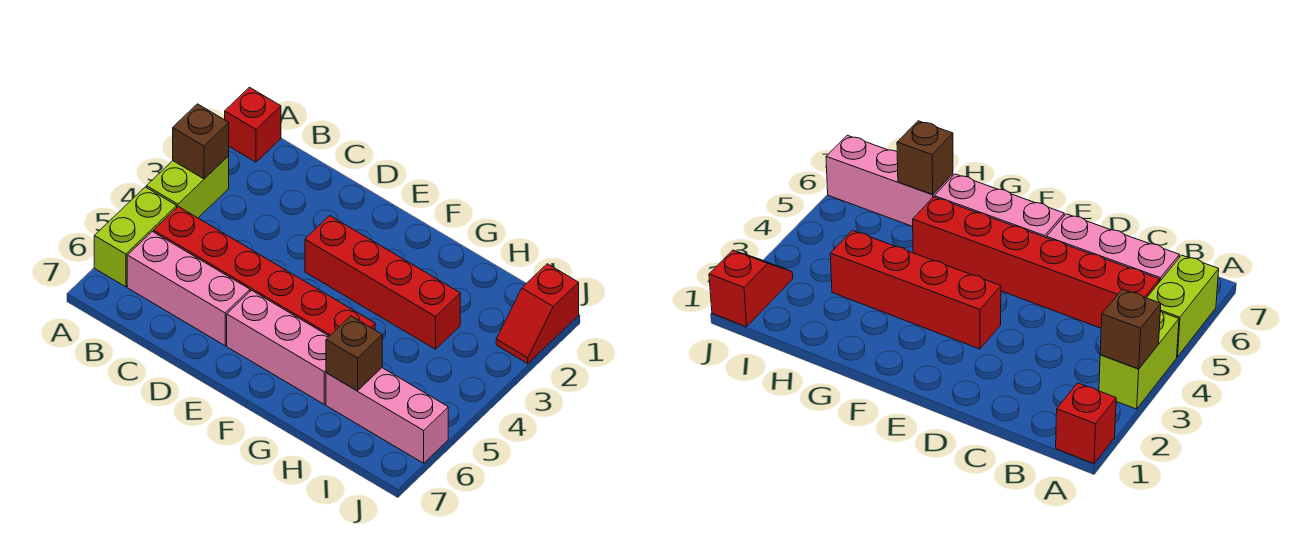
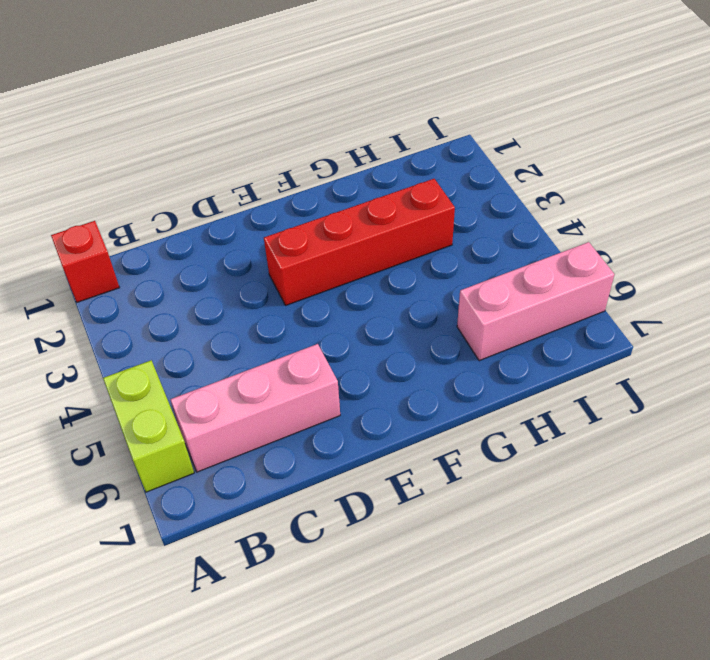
none -> lime brick A3:A4 level 1
none -> red brick B5:G5 level 1

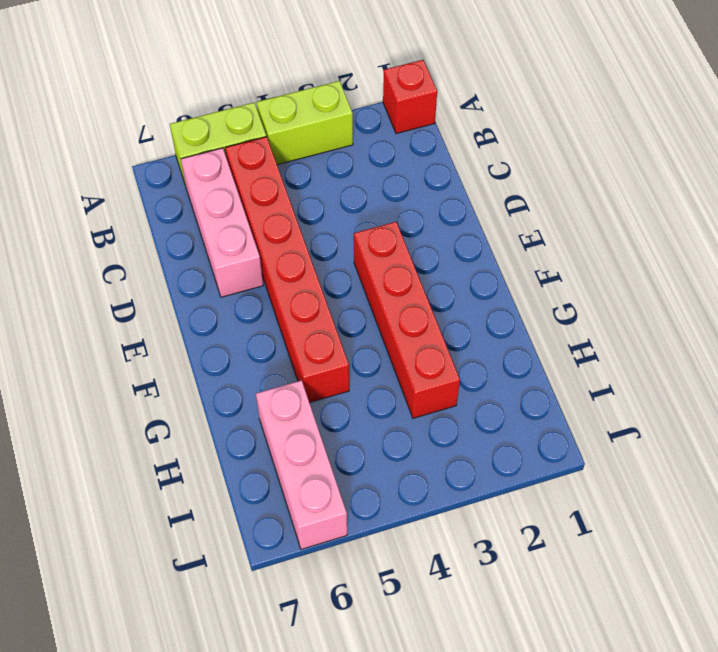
none -> pink brick E6:G6 level 1
none -> red slope J1:J2 level 1 top 1

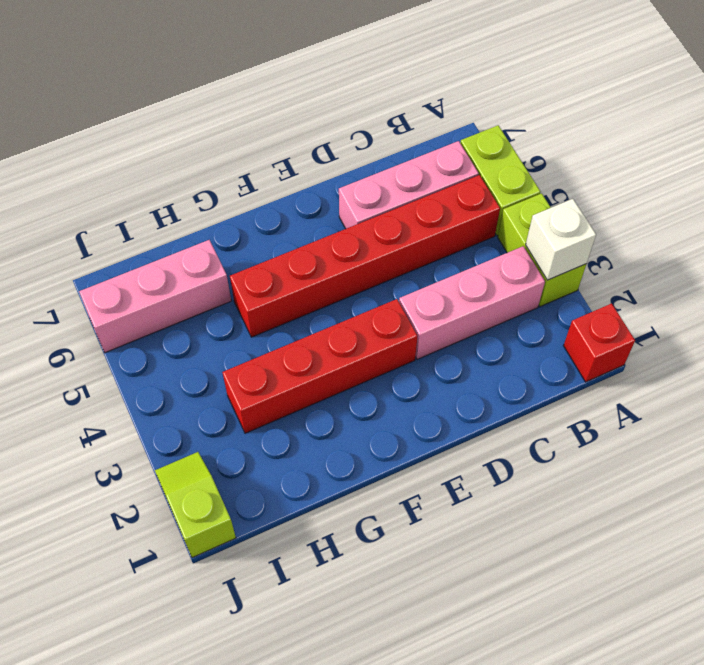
white brick A3 level 2 -> brown brick A3 level 2
pink brick B3:D3 level 1 -> pink brick E6:G6 level 1
lime slope J1:J2 level 1 top 1 -> red slope J1:J2 level 1 top 1
none -> brown brick H6 level 2

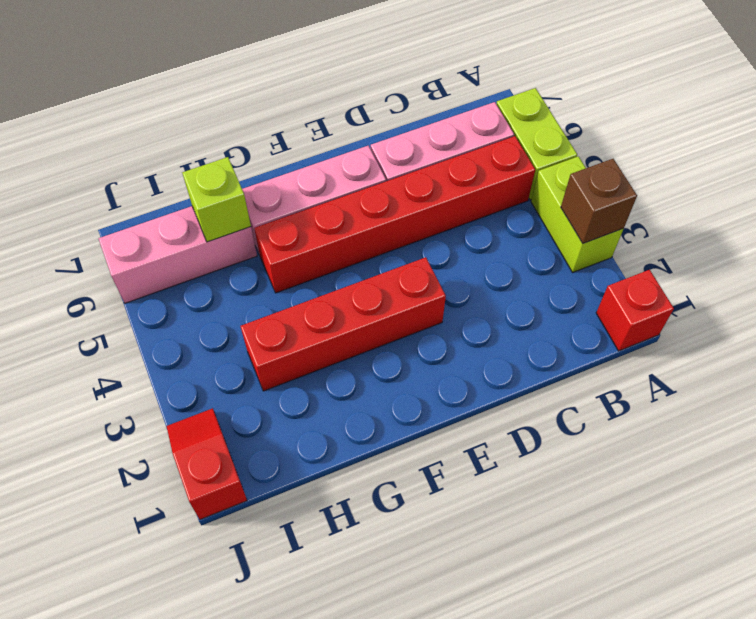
lime brick H6 level 2 -> brown brick H6 level 2

